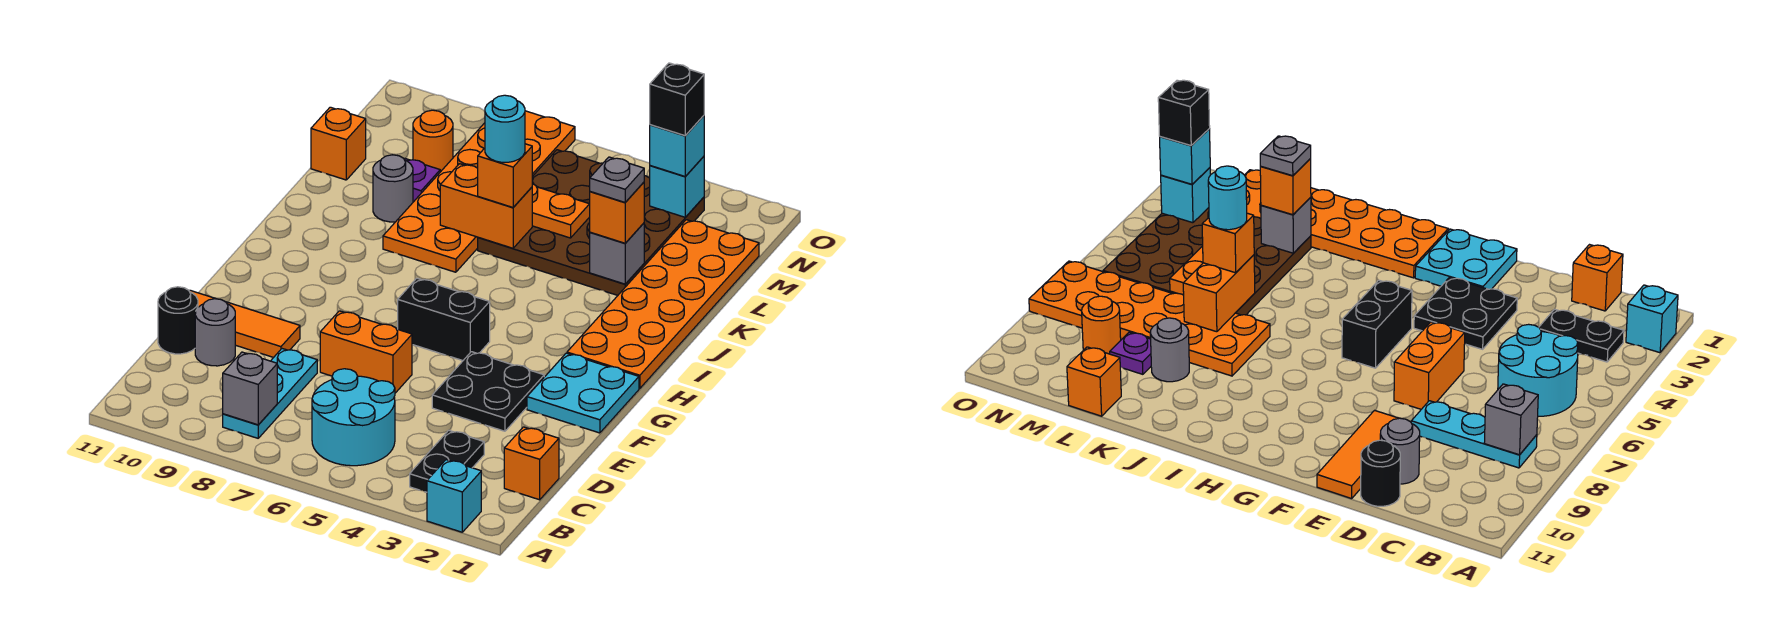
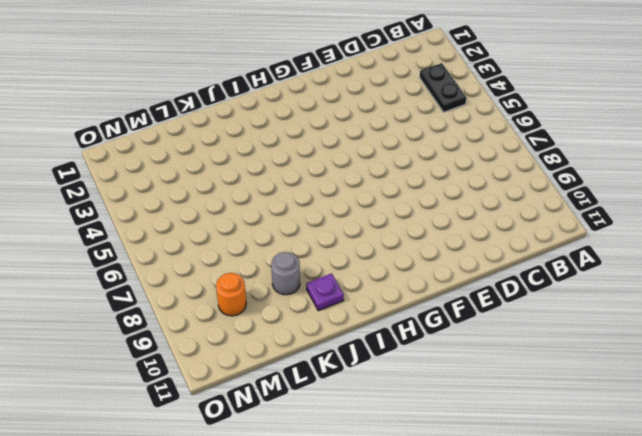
black plate B3:B4 level 1 -> black plate B3:C3 level 1
purple plate J10 level 1 -> purple plate L9 level 1
none -> cyan brick A2 level 1
none -> cyan round brick B5:C6 level 1
none -> cyan plate B8:D8 level 1
none -> orange brick C1 level 1

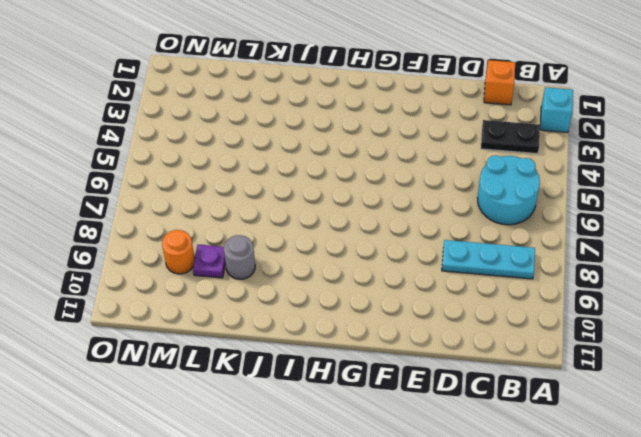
none -> grey round brick D10 level 1
none -> black round brick D11 level 1
none -> black plate E3:F4 level 1
none -> orange brick E6:E7 level 1

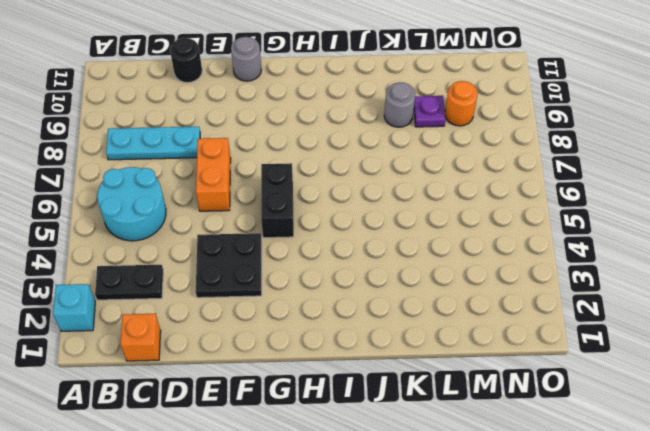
grey round brick F11 level 1 -> grey round brick D10 level 1
none -> orange tile E9:E11 level 1
none -> cyan plate F1:G2 level 1
none -> orange plate H1:M2 level 1
none -> orange plate J7:O8 level 1

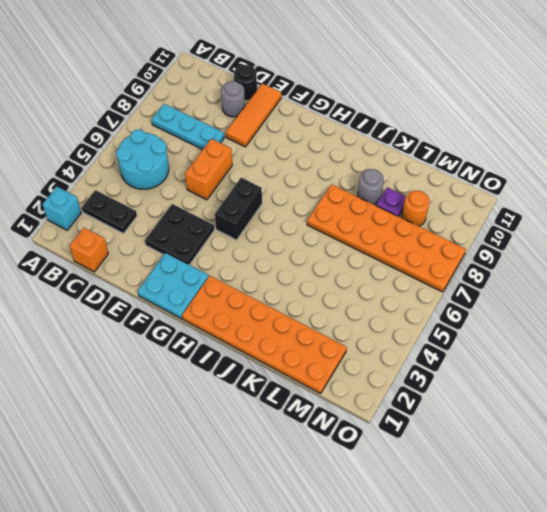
none -> brown plate K3:N6 level 1
none -> orange brick L11 level 1
none -> grey brick B8 level 2
none -> grey brick K3 level 2

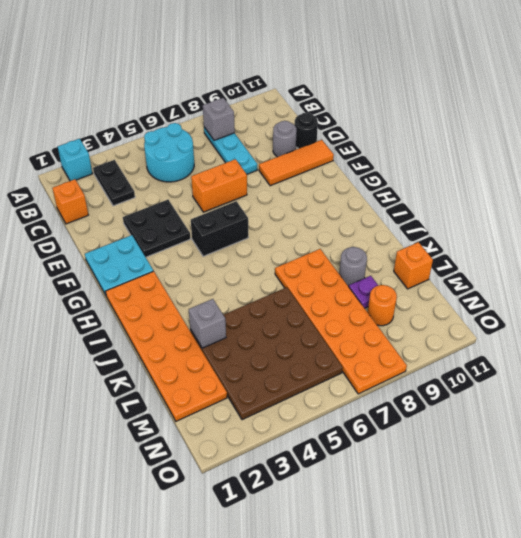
none -> orange brick K6:K7 level 2
none -> orange plate L5:L6 level 2
none -> cyan brick N3 level 2
none -> orange brick K3 level 3

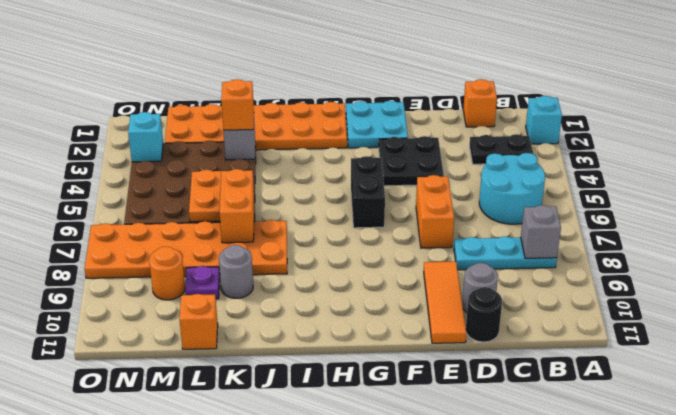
none -> orange brick K6 level 3
none -> cyan brick N3 level 3
none -> grey plate K3 level 4
none -> cyan round brick K6 level 4

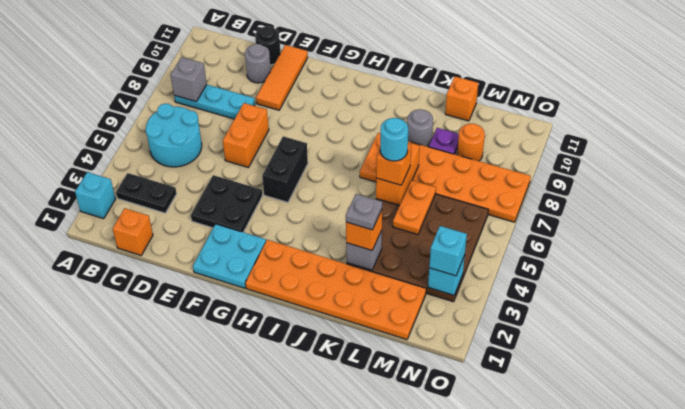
none -> black brick N3 level 4

